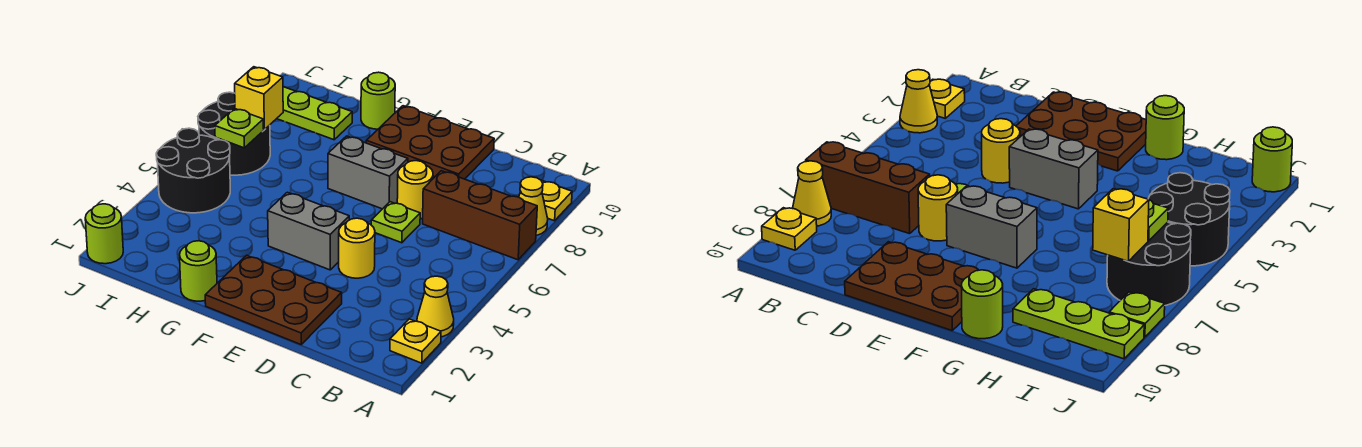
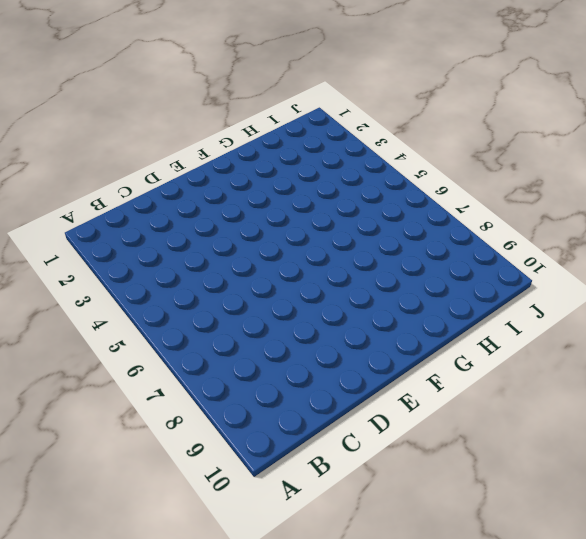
none -> yellow plate A2 level 1
none -> yellow cone A3 level 1
none -> brown brick A7:C7 level 1

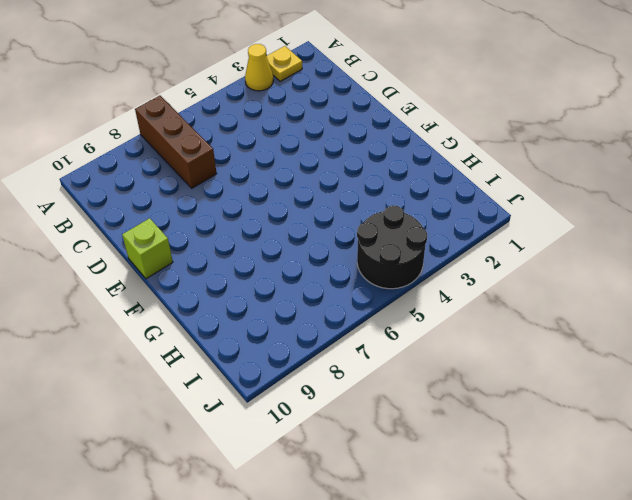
lime brick E10 level 1 -> brown plate D9:F10 level 1
none -> yellow cone A8 level 1
none -> yellow plate A9 level 1
none -> brown plate D1:F2 level 1

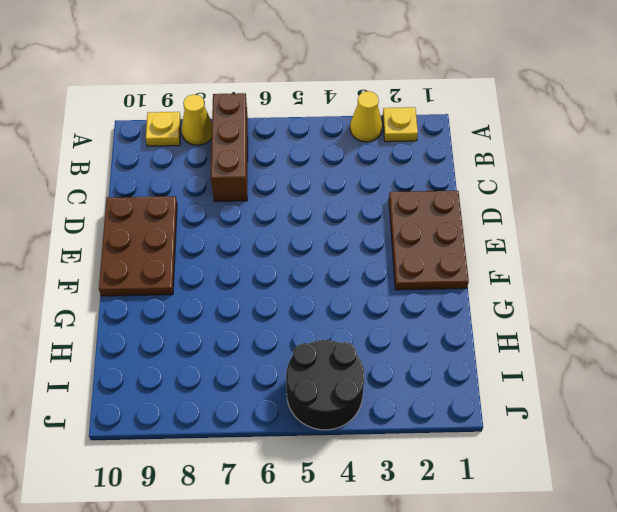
none -> yellow round brick D4 level 1
none -> lime plate D6 level 1
none -> yellow round brick D7 level 1

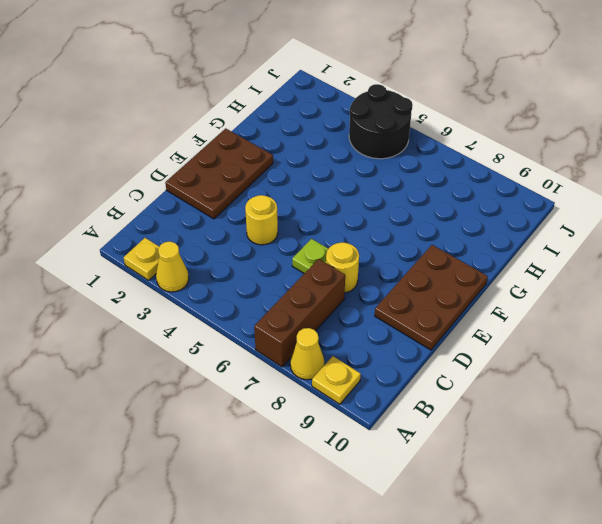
none -> grey brick E4:F4 level 1
none -> grey brick E7:F7 level 1
none -> lime round brick G1 level 1

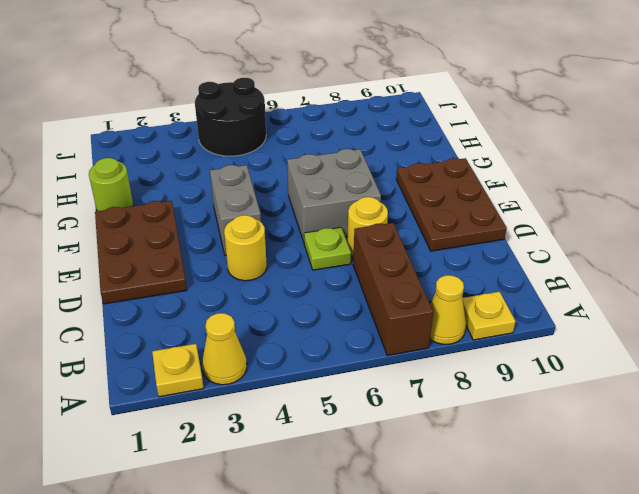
grey brick E6:F7 level 1 -> grey brick E7:F7 level 1
none -> lime round brick G10 level 1
none -> lime plate H9:J9 level 1
none -> black round brick I6:J7 level 1

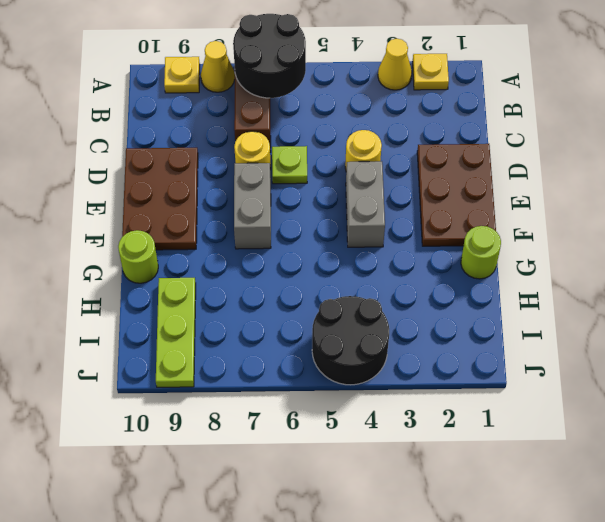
black round brick A6:B7 level 2 -> black round brick I6:J7 level 1
none -> lime round brick J1 level 1
none -> lime plate J8 level 1
none -> lime plate I6 level 2

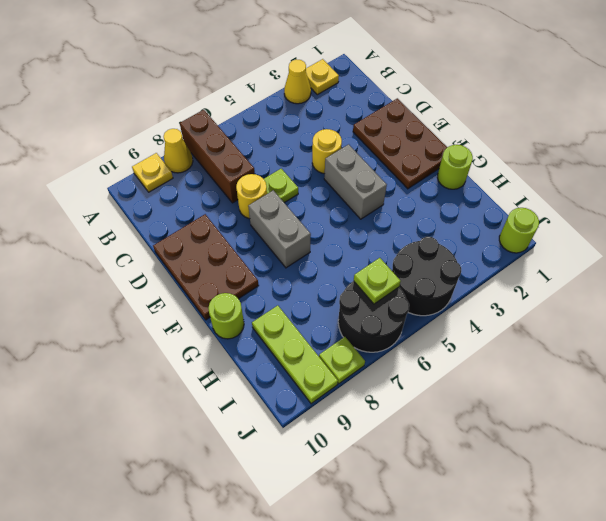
none -> yellow brick I7 level 2

